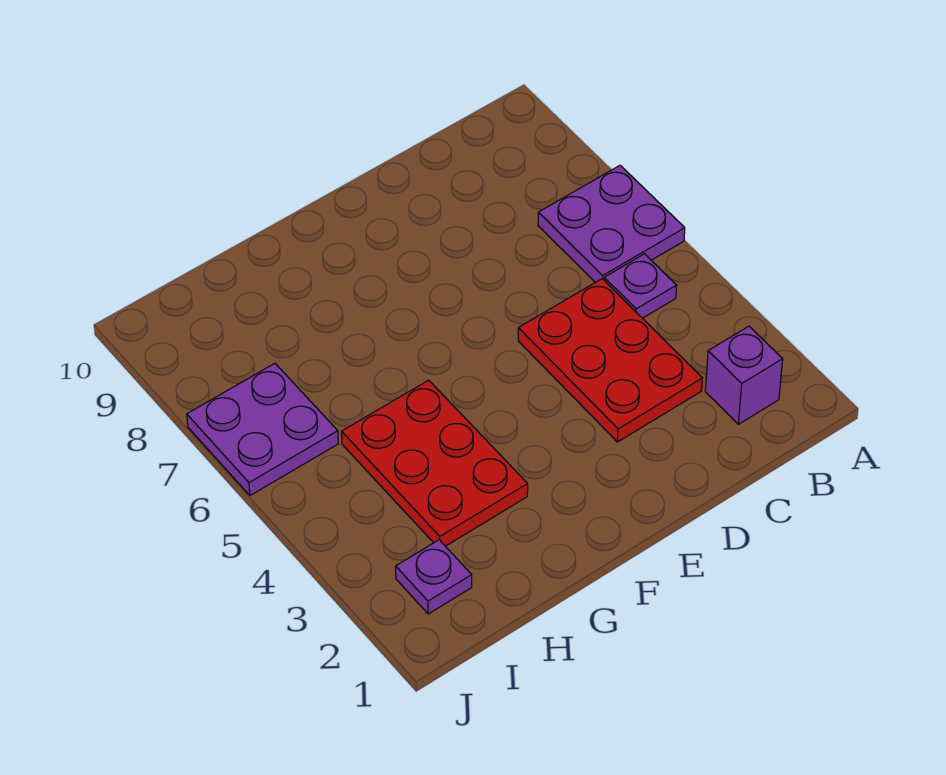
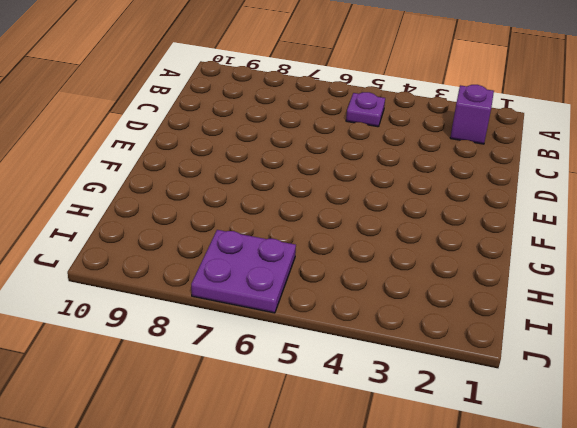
none -> purple plate A6:B7 level 1
none -> red plate C3:D5 level 1

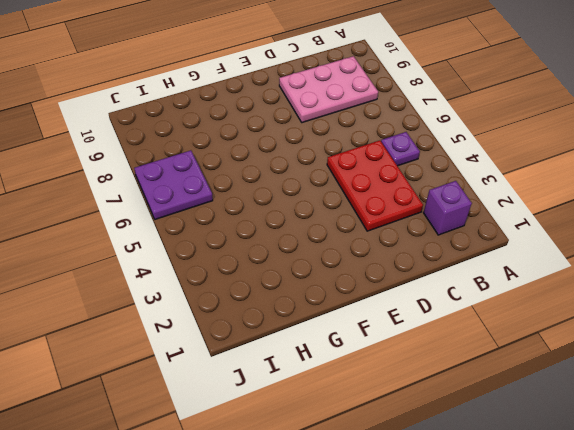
pink plate B8:D9 level 1 -> none
none -> purple plate A6:B7 level 1
none -> red plate G3:H5 level 1

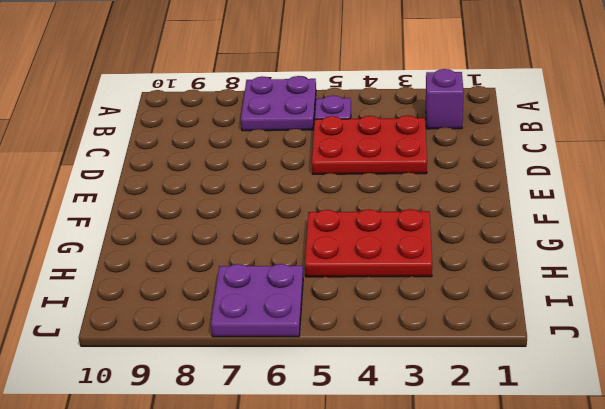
none -> purple plate I2 level 1

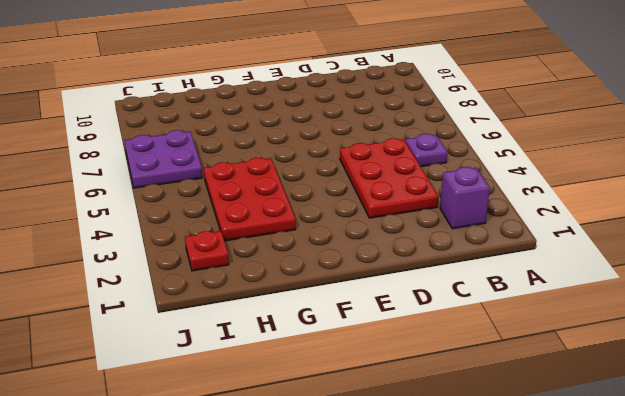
red plate I2 level 1 -> purple plate I2 level 1
none -> purple plate A6:B7 level 1

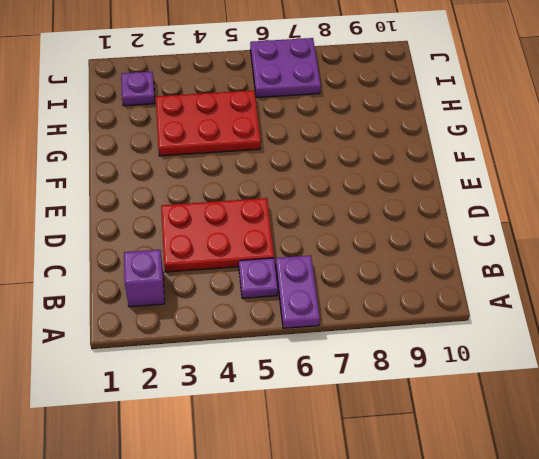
purple plate A6:B6 level 1 -> purple plate A6:B7 level 1

